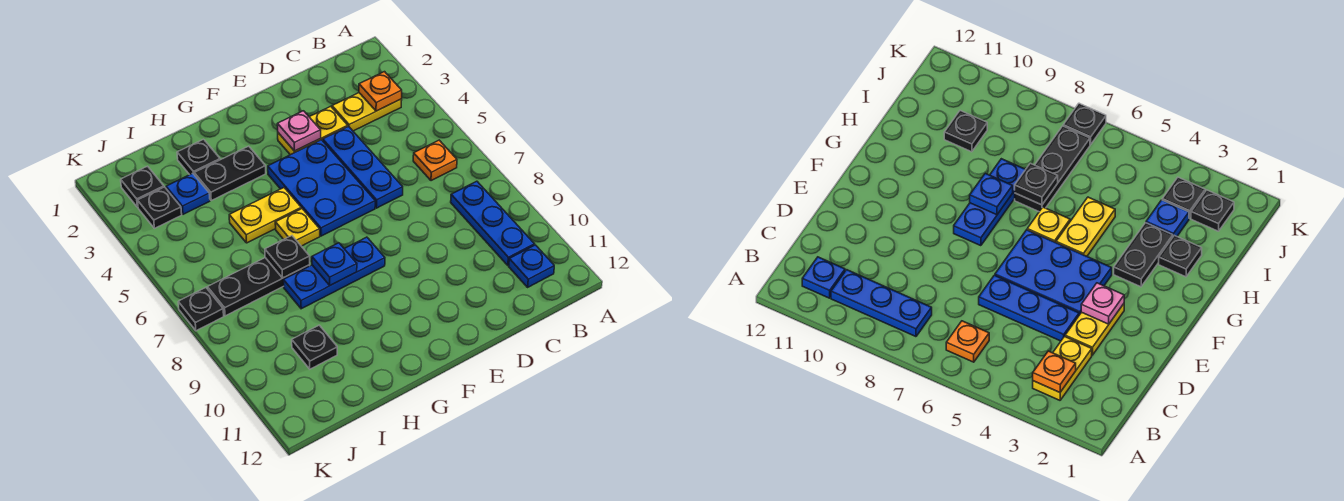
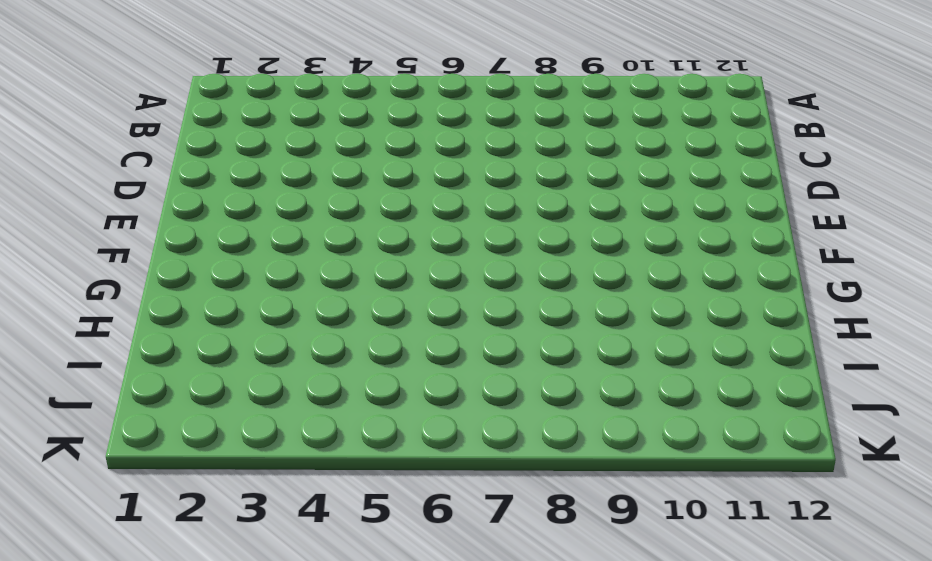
none -> yellow plate B3:C3 level 1
none -> orange plate B6 level 1
none -> blue plate B8:B10 level 1

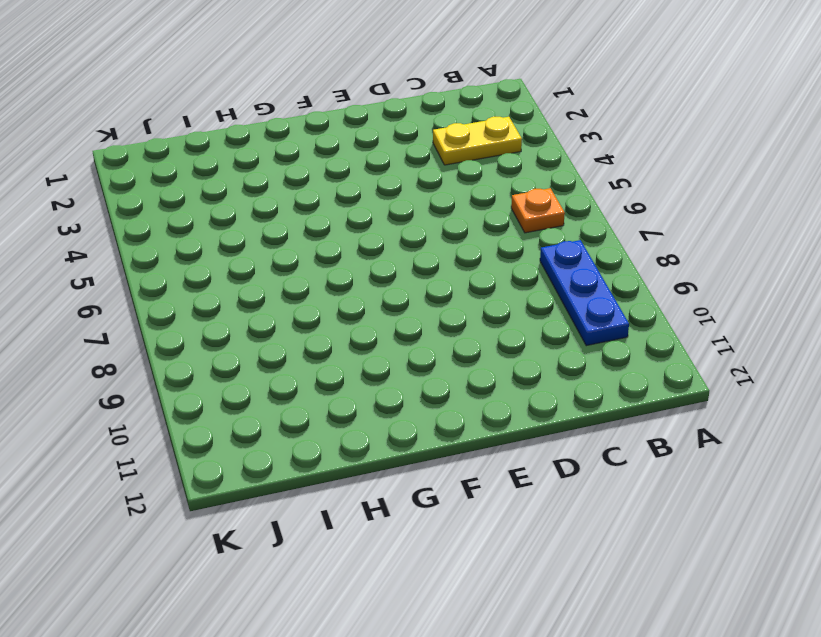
none -> blue plate B11 level 1
none -> yellow plate D3:E3 level 1
none -> blue plate D4:D6 level 1

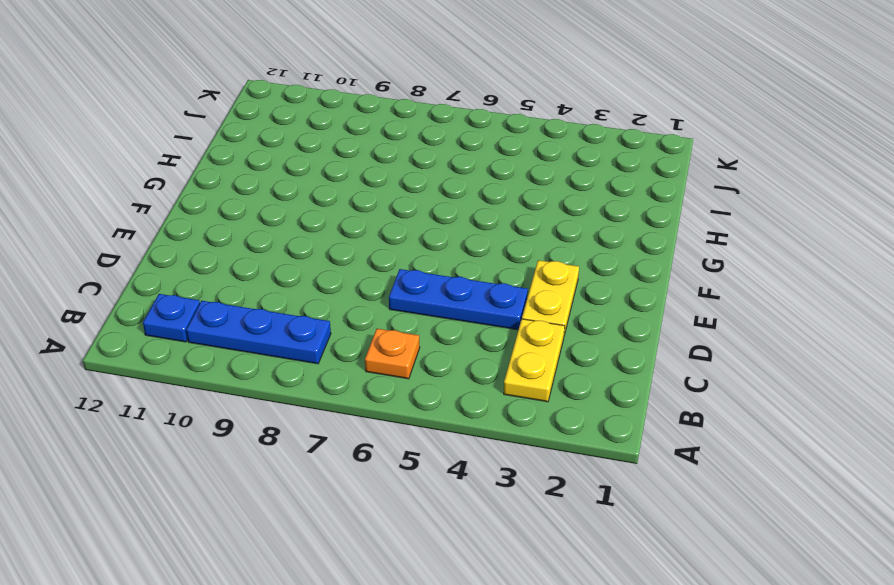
none -> blue plate E4:F6 level 1
none -> blue plate F8:H8 level 1
none -> black plate G3:H3 level 1

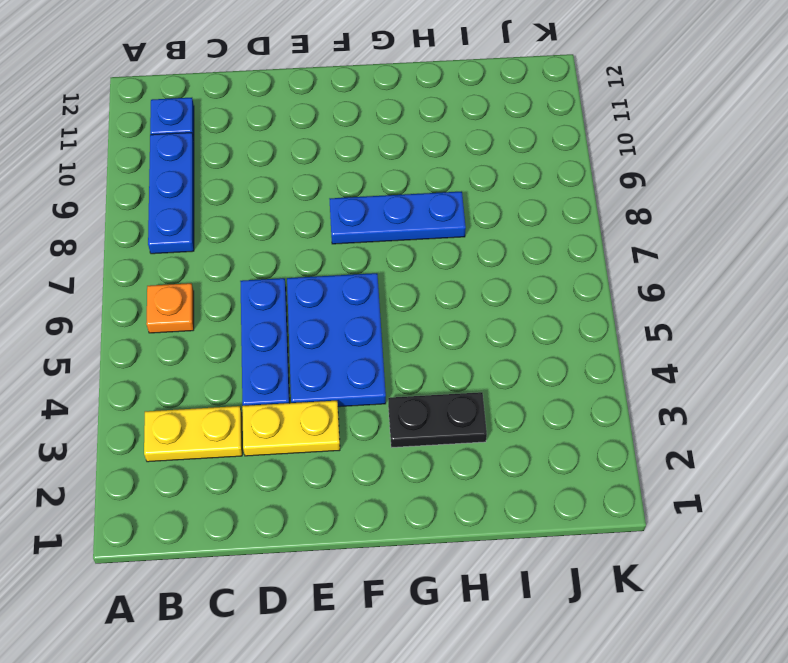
none -> yellow plate G5:H5 level 1
none -> yellow plate G6 level 1
none -> black plate H2 level 1

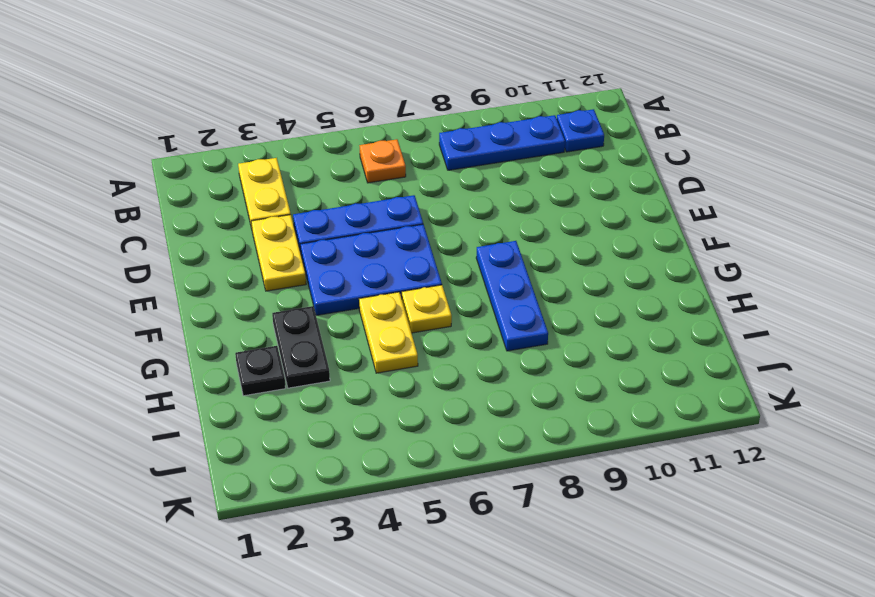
none -> black plate H7:J7 level 1
none -> blue plate I3 level 1
none -> black plate I10 level 1

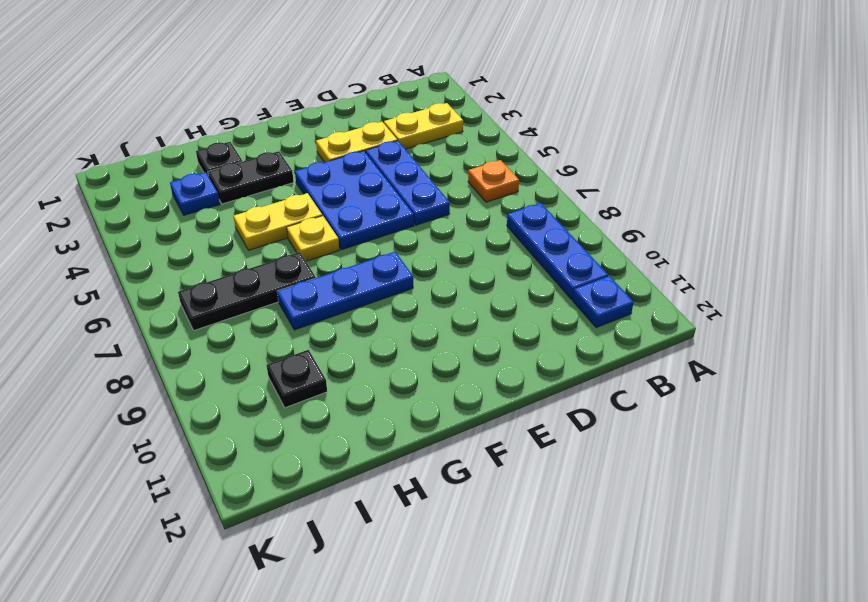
none -> black plate J2 level 1
none -> black plate J3 level 1
none -> black plate K7 level 1

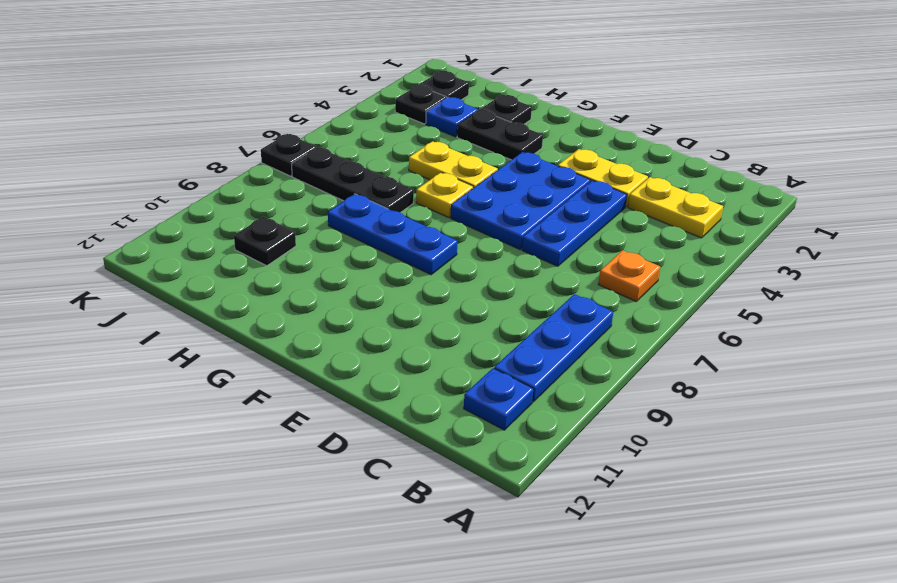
none -> orange plate B3 level 2
none -> pink plate E3 level 2
none -> blue plate G8 level 2

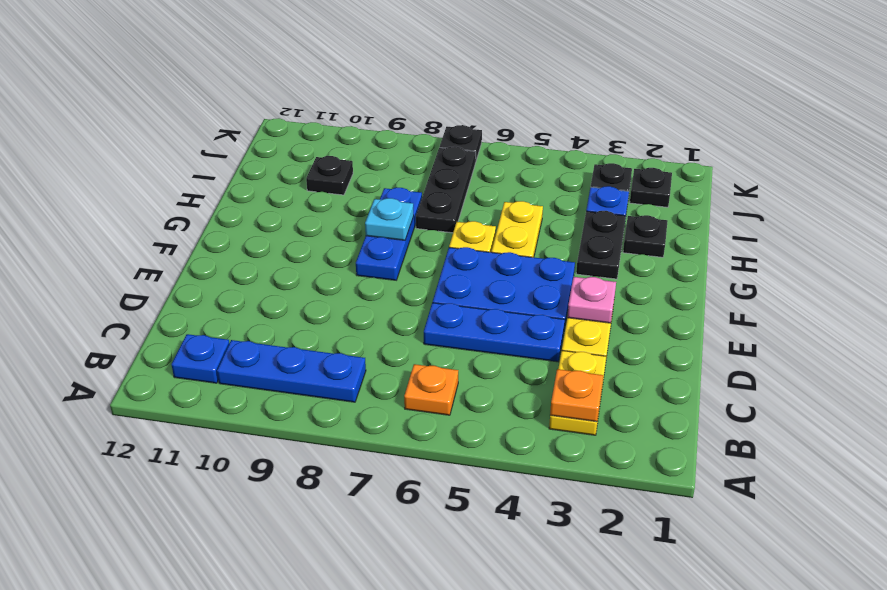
cyan plate G8 level 2 -> blue plate G8 level 2
none -> black plate H7 level 2

